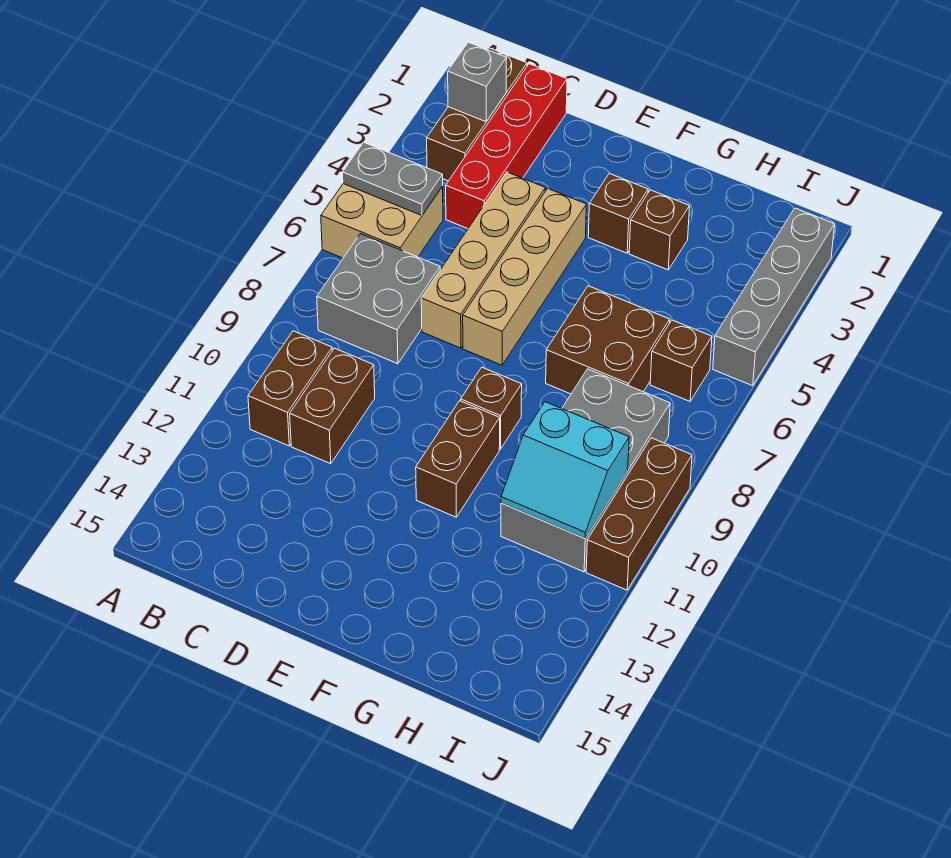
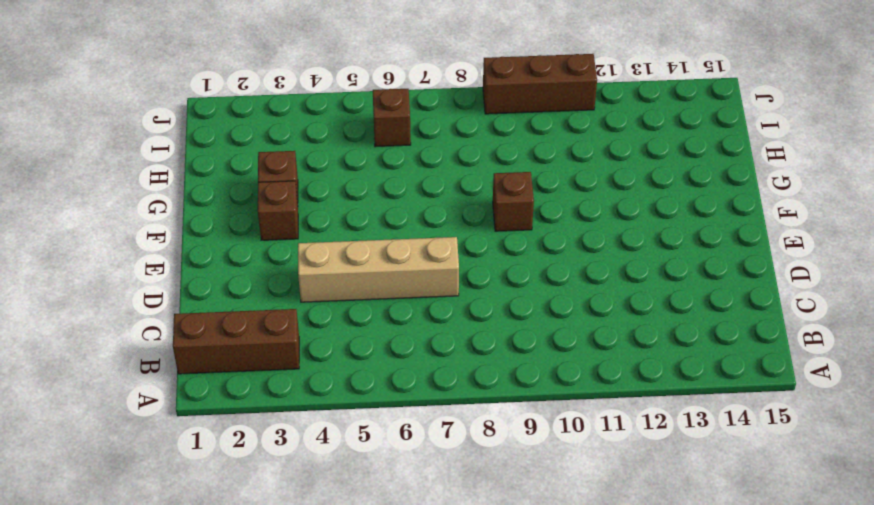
none -> tan brick A5:B6 level 1
none -> grey brick B7:C8 level 1
none -> brown brick B10:B11 level 1

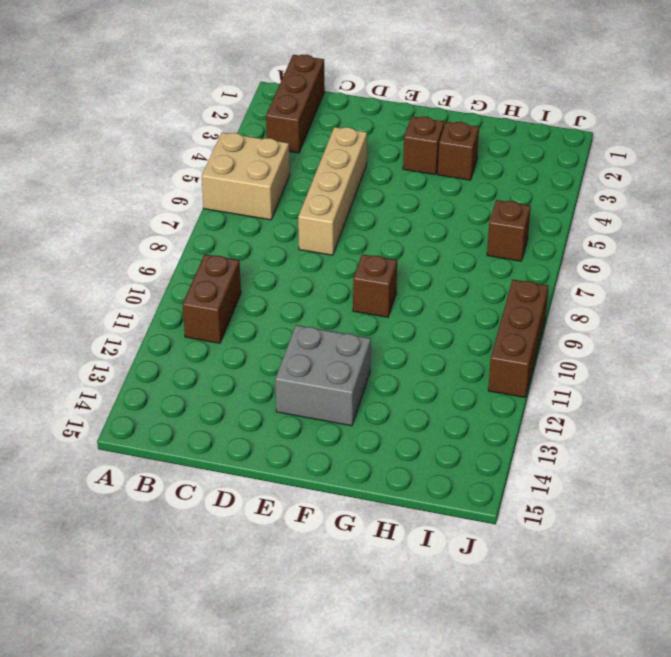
grey brick E12:F13 level 1 -> grey brick B7:C8 level 1
none -> red brick C1:C4 level 1
none -> brown brick C10:C11 level 1
none -> tan brick E4:E7 level 1

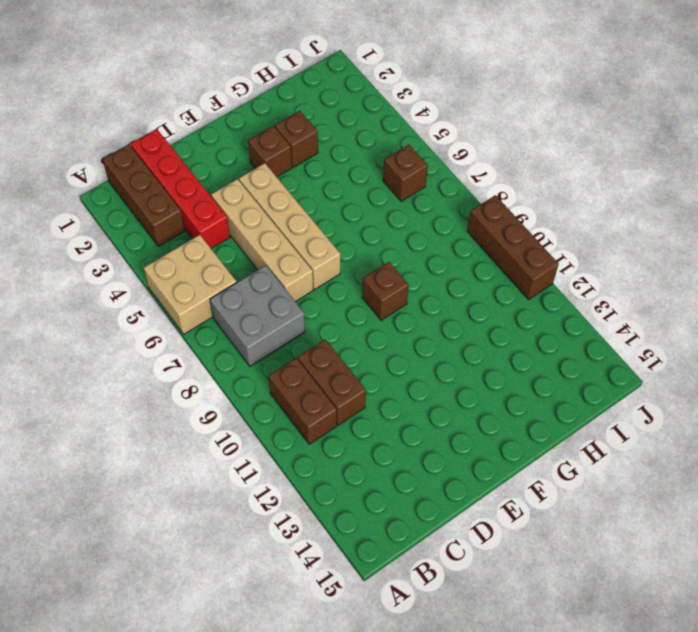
none -> brown brick F10:F11 level 1
none -> brown brick G6:H7 level 1
none -> grey brick H8:I11 level 1

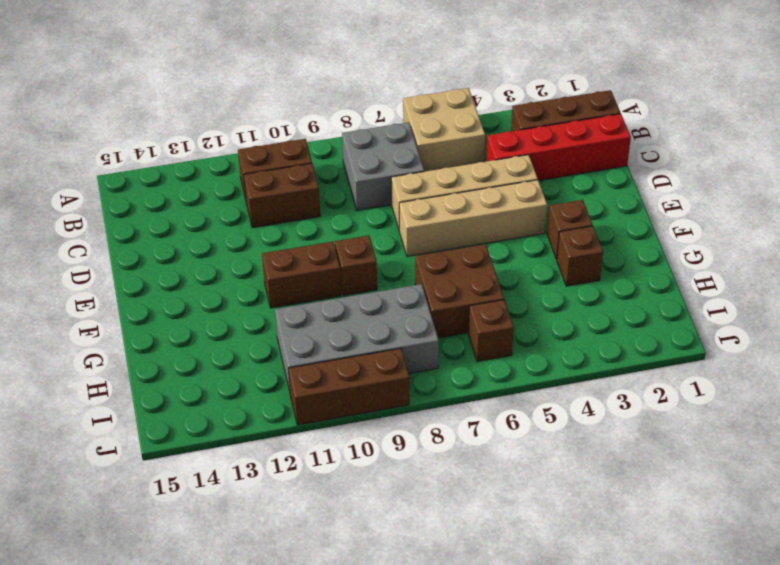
none -> grey brick J2:J5 level 1
none -> grey plate A5:B5 level 2
none -> grey brick B2 level 2

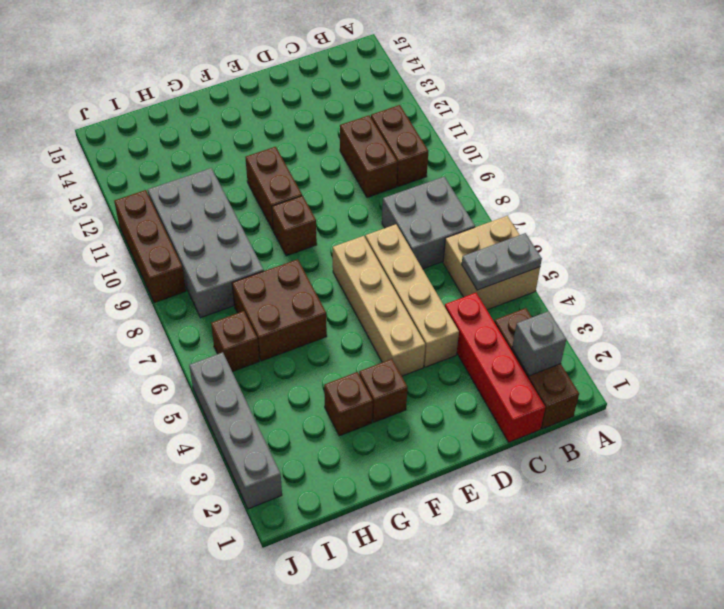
none -> cyan slope H10:I11 level 2 top 10

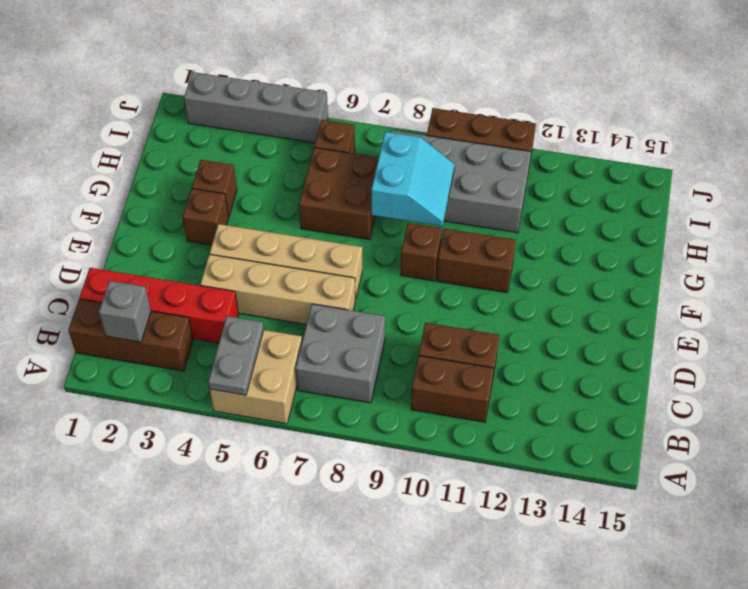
cyan slope G8:H9 level 2 top 8 -> cyan slope H10:I11 level 2 top 10

